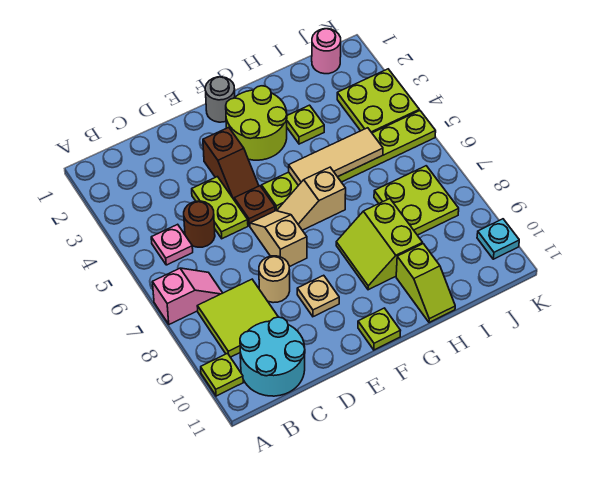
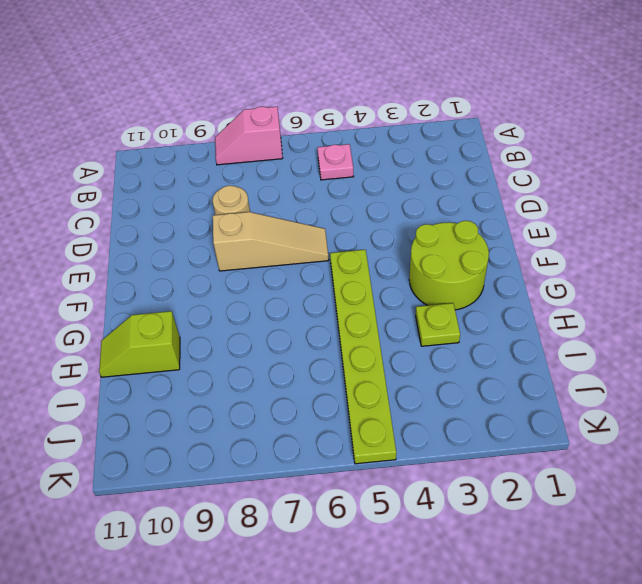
pink slope A7:A8 level 1 top 7 -> pink slope A7:B7 level 1 top A
tan slope E6:E8 level 1 top 8 -> tan slope E6:E7 level 1 top 7
none -> lime plate A10 level 1
none -> lime tile B8:C9 level 1
none -> cyan round brick B10:C11 level 1

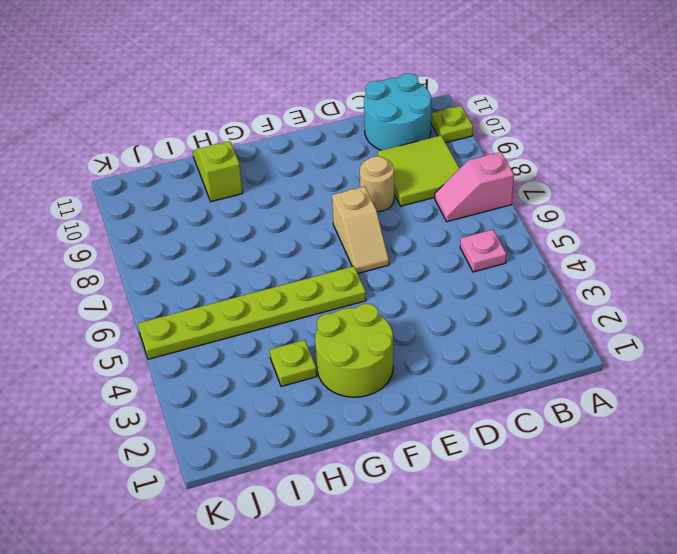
none -> brown round brick C5 level 1
none -> lime plate D4:D5 level 1
none -> brown slope E3:E4 level 1 top 3

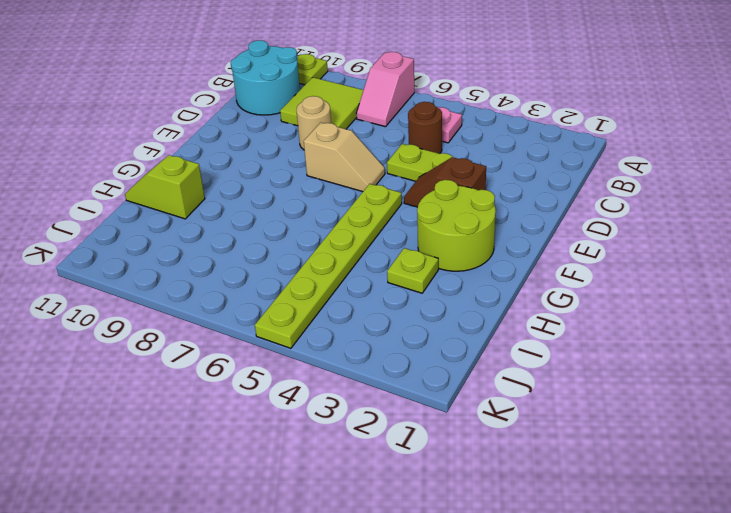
none -> brown plate E5 level 1
none -> tan plate E9 level 1
none -> grey round brick F1 level 1

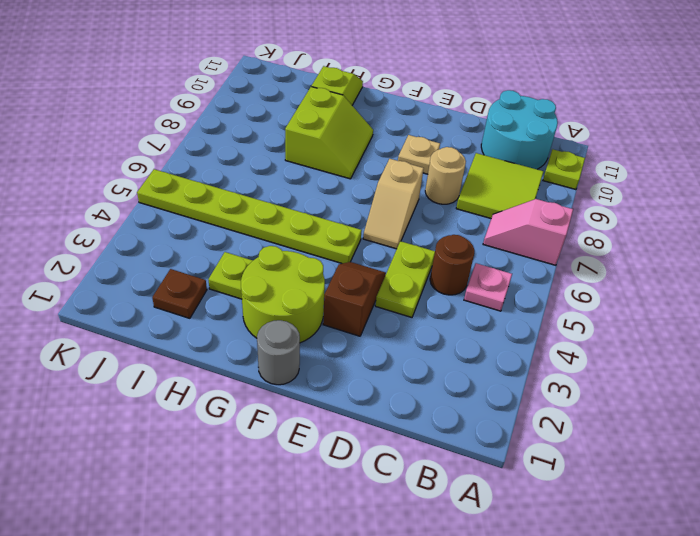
brown plate I2 level 1 -> brown plate E5 level 1
none -> tan slope F6:G6 level 1 top G
none -> lime plate F11 level 1
none -> lime plate I7:J8 level 1

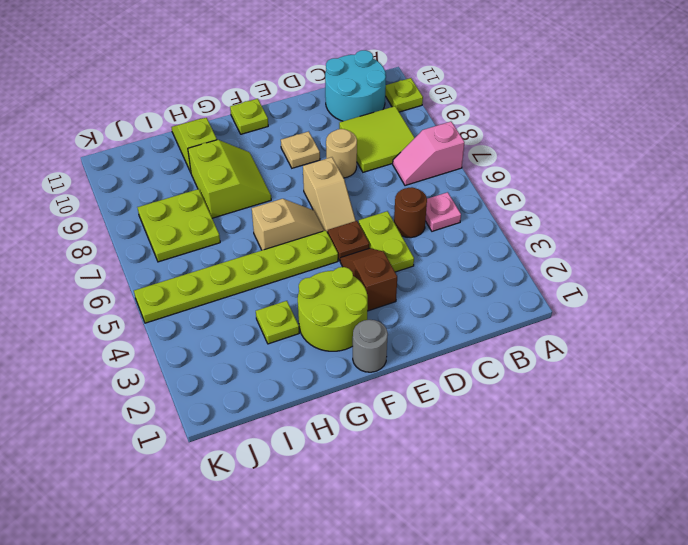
none -> pink round brick J1 level 1
none -> lime plate J3:K4 level 1
none -> cyan plate K10 level 1

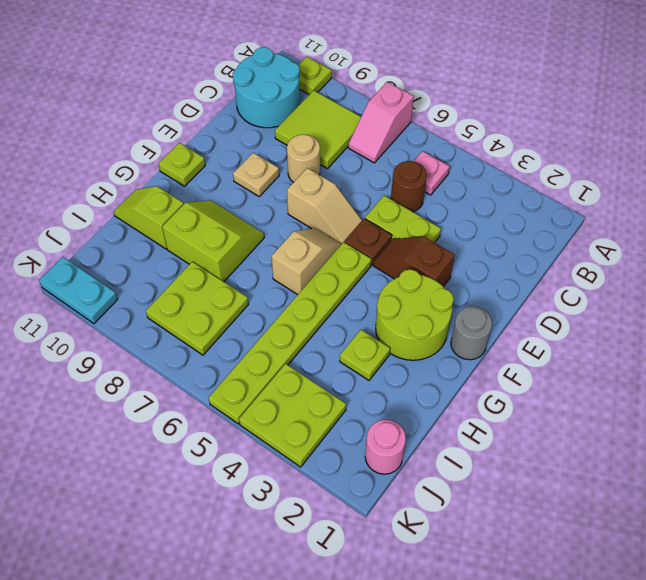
cyan plate K10:K11 level 1 -> cyan plate K10 level 1
none -> tan tile G5:I5 level 2

